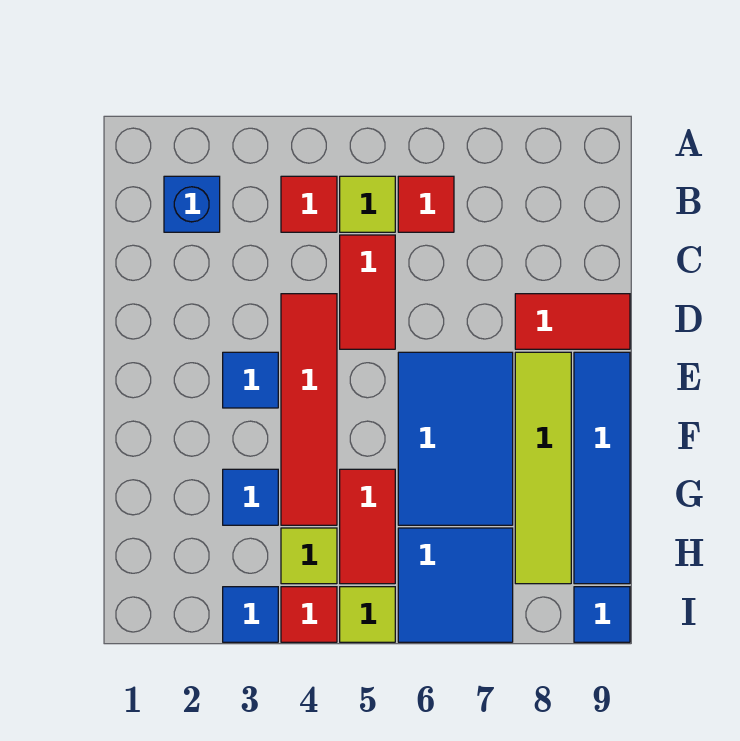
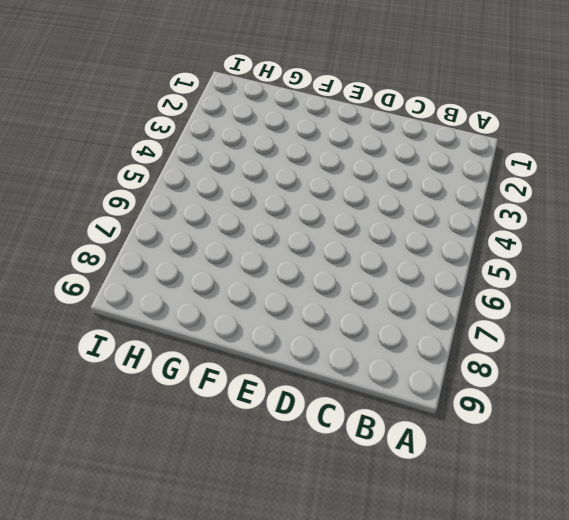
none -> blue brick B2 level 1
none -> red tile B4 level 1
none -> lime tile B5 level 1

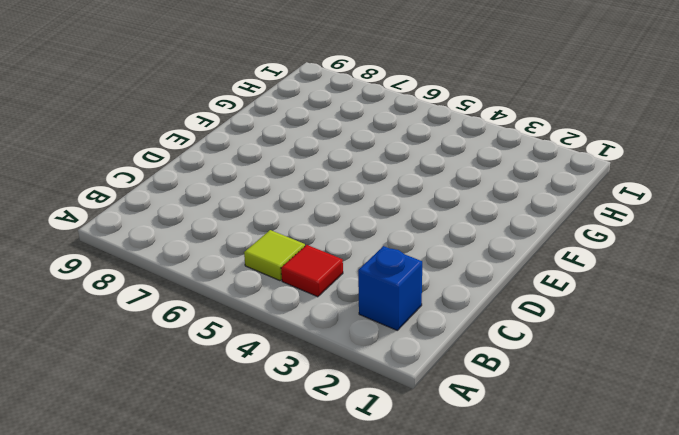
none -> red tile B6 level 1
none -> red tile C5:D5 level 1
none -> red tile D4:G4 level 1

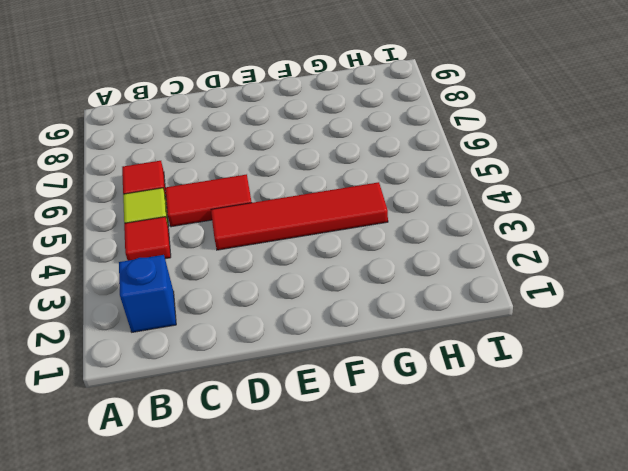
none -> red tile D8:D9 level 1
none -> blue tile E3 level 1
none -> blue tile E6:G7 level 1

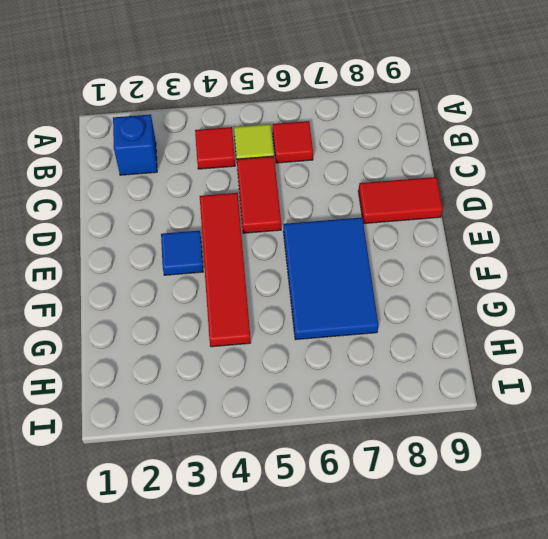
none -> lime tile E8:H8 level 1
none -> blue tile E9:H9 level 1
none -> blue tile G3 level 1

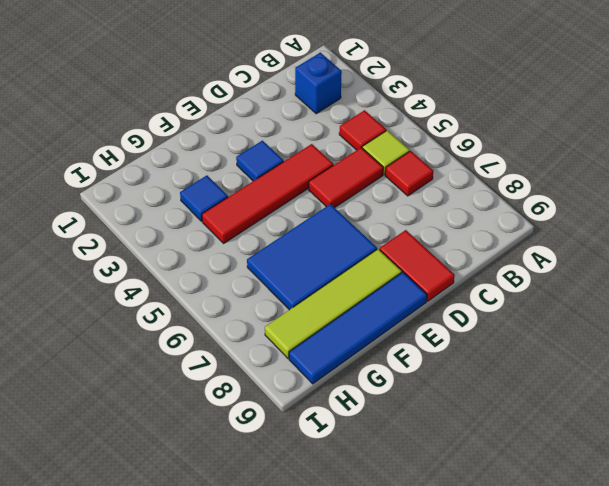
none -> red tile G5:H5 level 1
none -> lime tile H4 level 1
none -> blue tile H6:I7 level 1

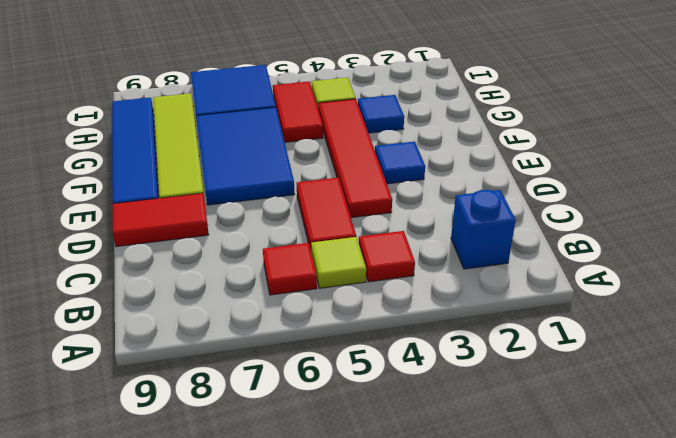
none -> blue tile I3 level 1
none -> red tile I4 level 1
none -> lime tile I5 level 1

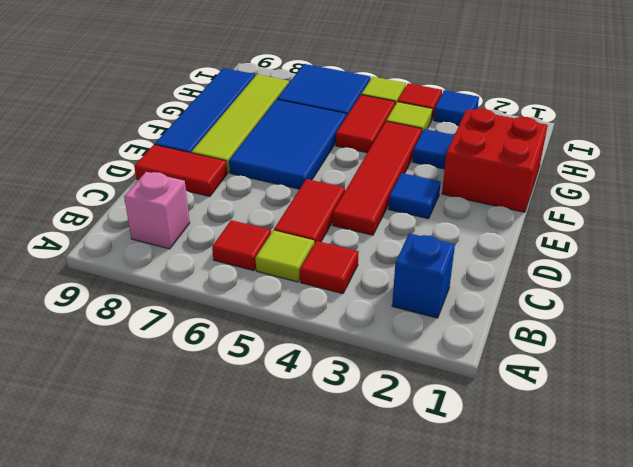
pink brick B8 level 1 -> none
red brick F1:G2 level 1 -> none
none -> blue tile I9 level 1

